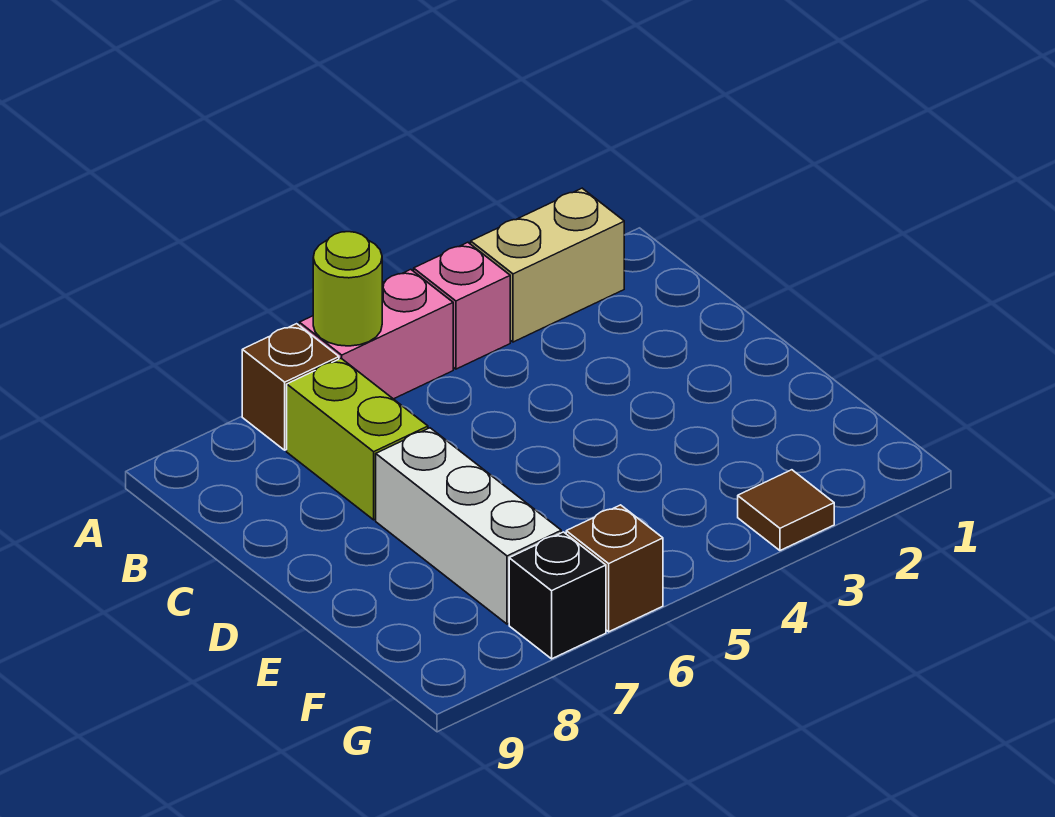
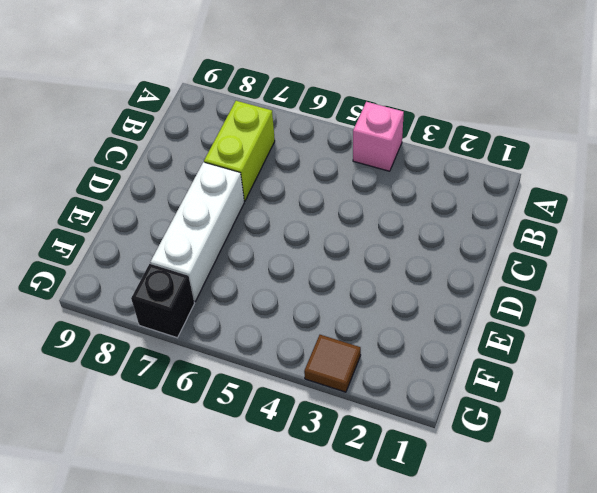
none -> tan brick A2:A3 level 1
none -> pink brick A5:A6 level 1

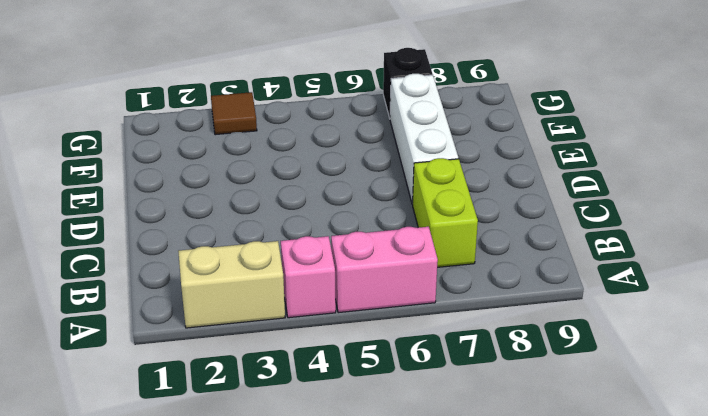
none -> brown brick A7 level 1
none -> brown brick G6 level 1

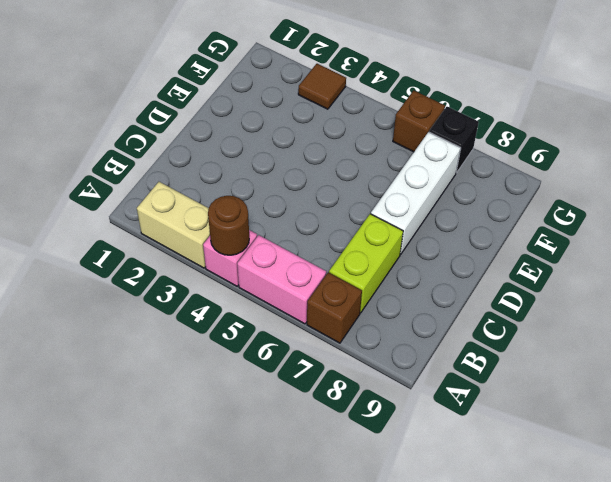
brown round brick A4 level 2 -> none
none -> lime round brick A6 level 2

